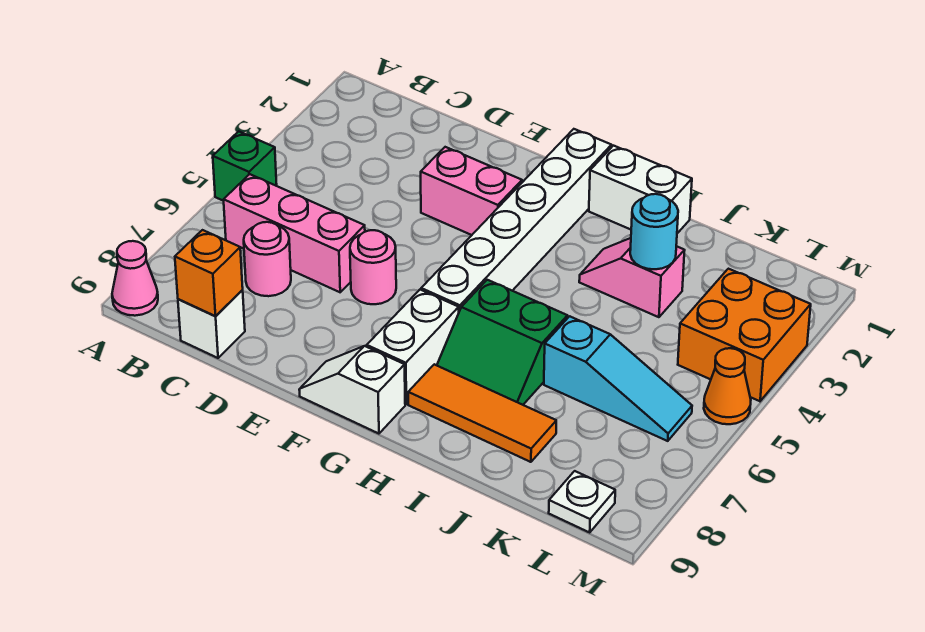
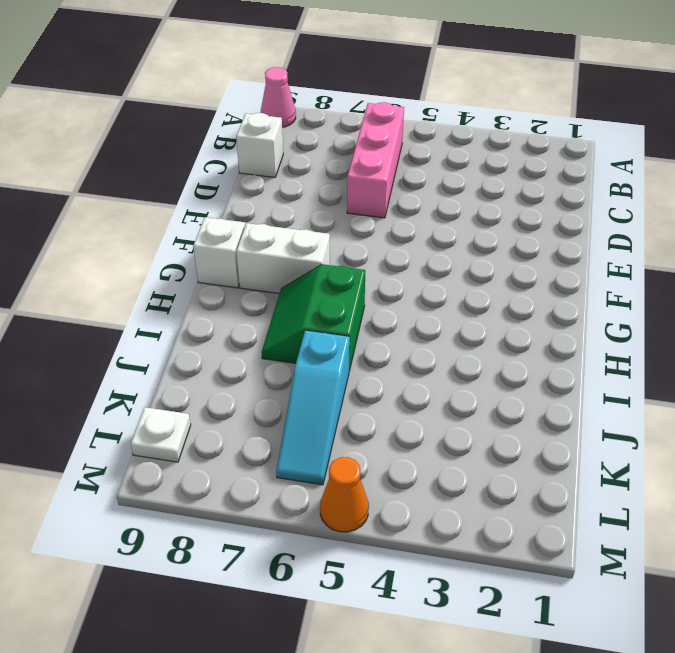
none -> green brick A5 level 1
none -> pink round brick C7 level 1
none -> pink brick E3:F3 level 1

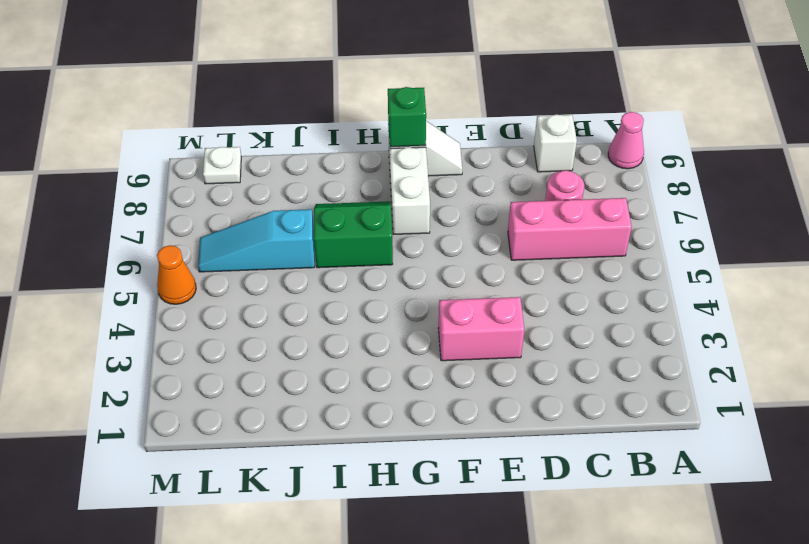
green brick G9 level 2 -> green brick A5 level 1
none -> pink round brick E6 level 1
none -> white brick G1:G6 level 1
none -> white brick H1:I1 level 1

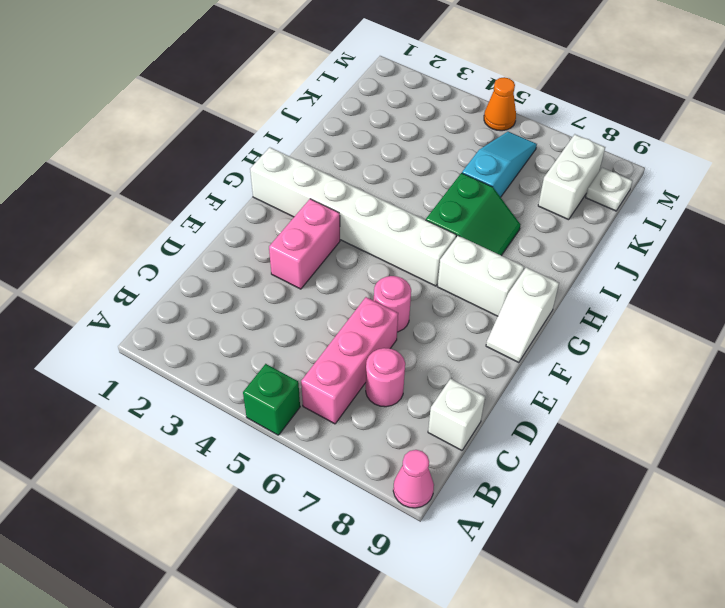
white brick K8:L8 level 1 -> white brick H1:I1 level 1
none -> orange tile H8:J8 level 1
none -> pink slope I3:J3 level 1 top J
none -> orange brick L3:M4 level 1

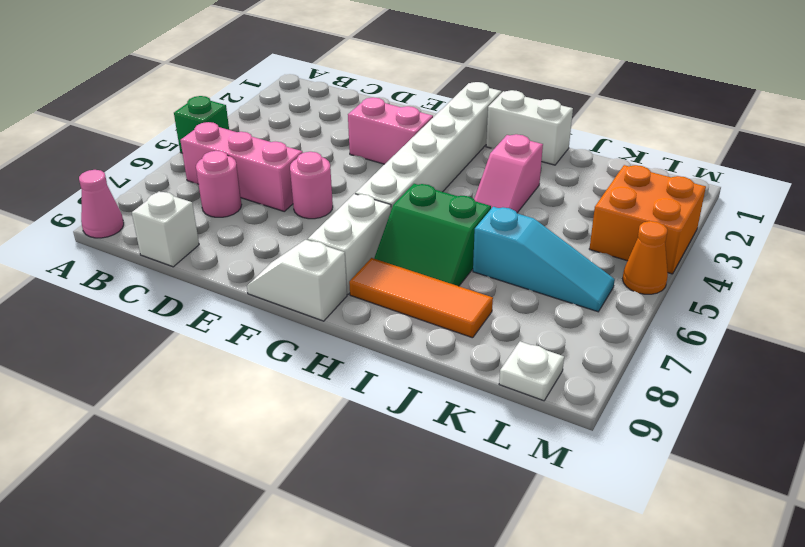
pink slope I3:I4 level 1 top 3 -> pink slope I3:J3 level 1 top J
none -> orange brick C9 level 2
none -> cyan round brick J3 level 2

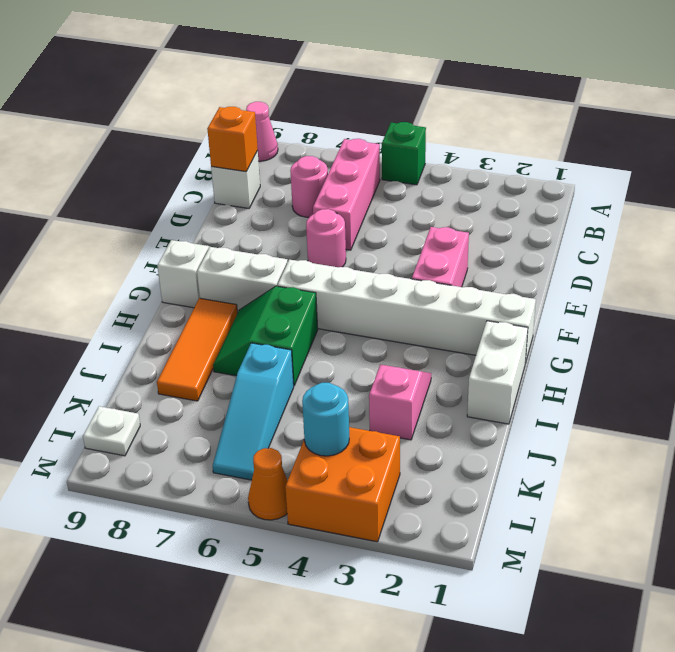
cyan round brick L4 level 2 -> cyan round brick J3 level 2

